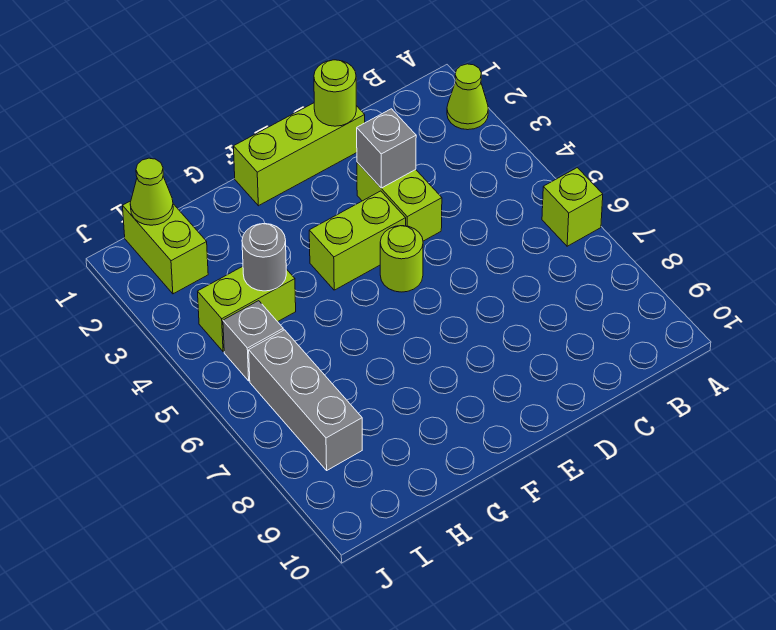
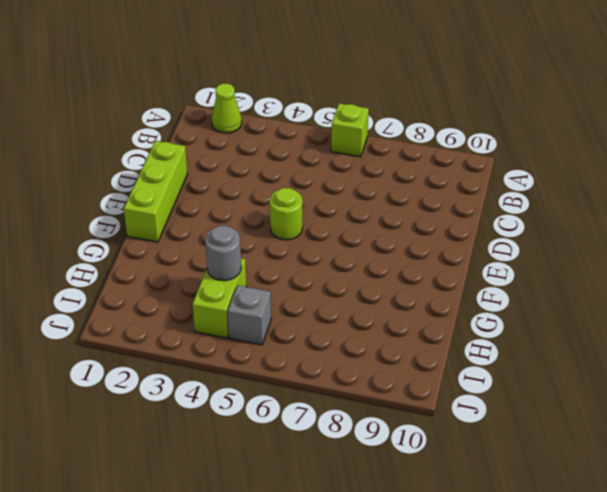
none -> lime brick D3:D4 level 1
none -> lime brick E4:F4 level 1
none -> lime brick I1:I2 level 1

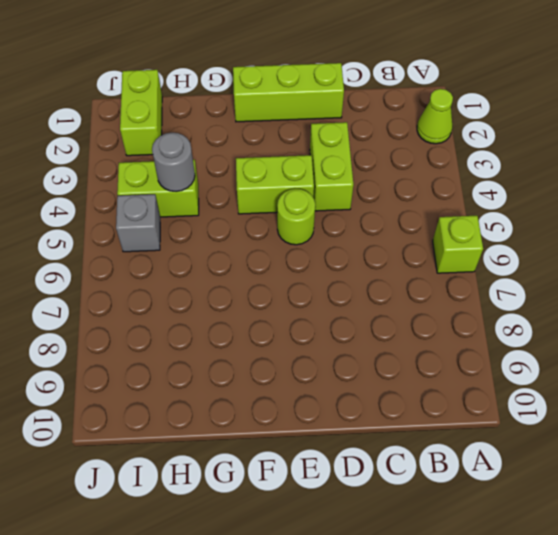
none -> grey brick I6:I8 level 1
none -> lime round brick D1 level 2
none -> grey brick D3 level 2

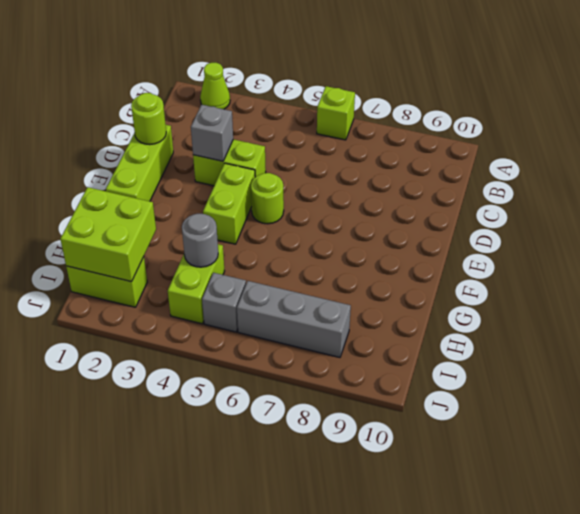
lime brick H1:I2 level 2 -> lime cone I1 level 2

